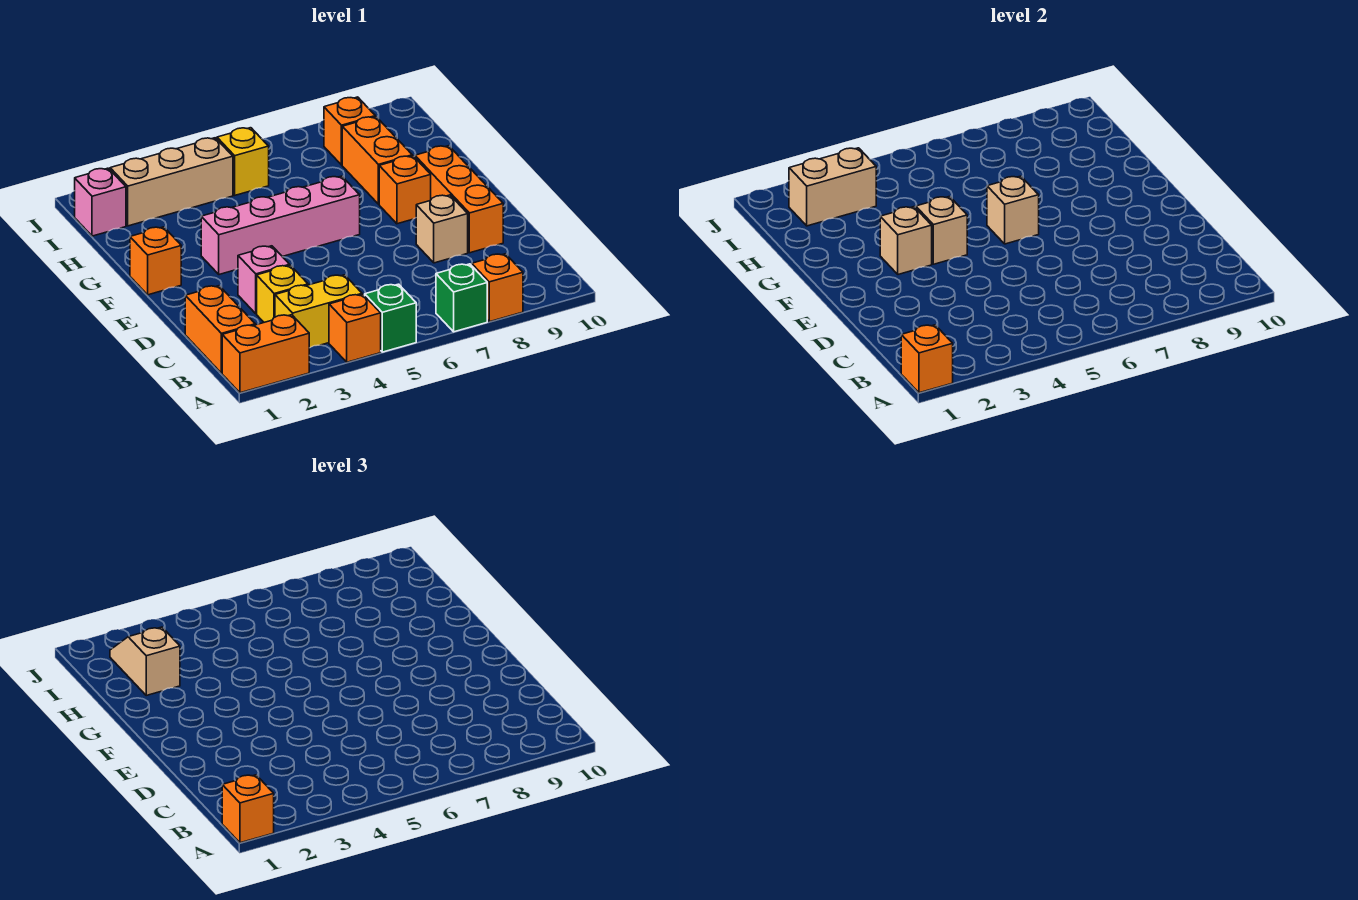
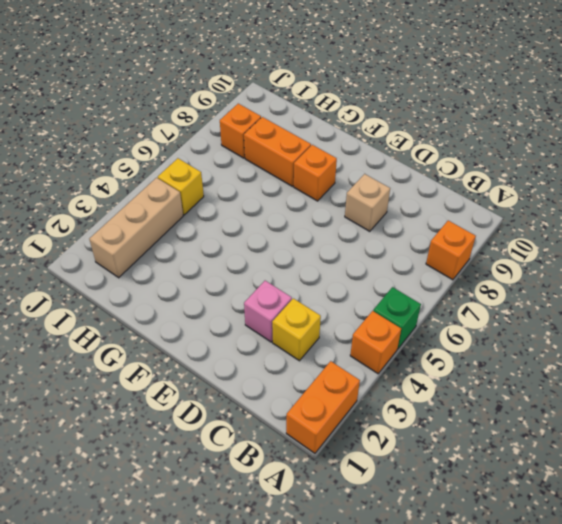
none -> green brick A7 level 1
none -> orange brick B1:C1 level 1
none -> yellow brick B3:B4 level 1

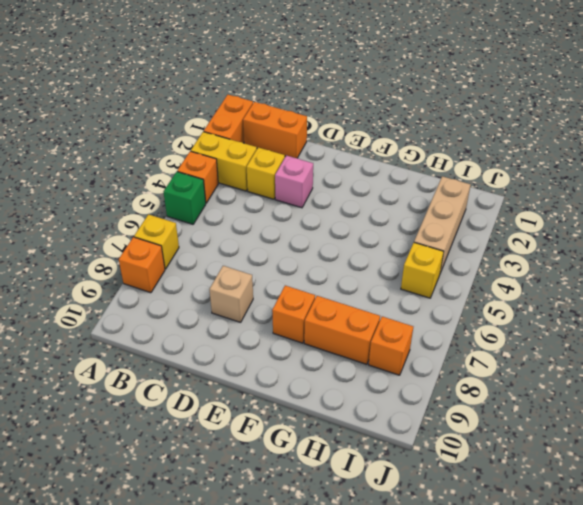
yellow brick A3:B3 level 1 -> yellow brick B3:B4 level 1
yellow brick A7 level 1 -> green brick A7 level 1
none -> orange brick D9:F9 level 1
none -> orange brick F1 level 1
none -> pink brick F3:F6 level 1

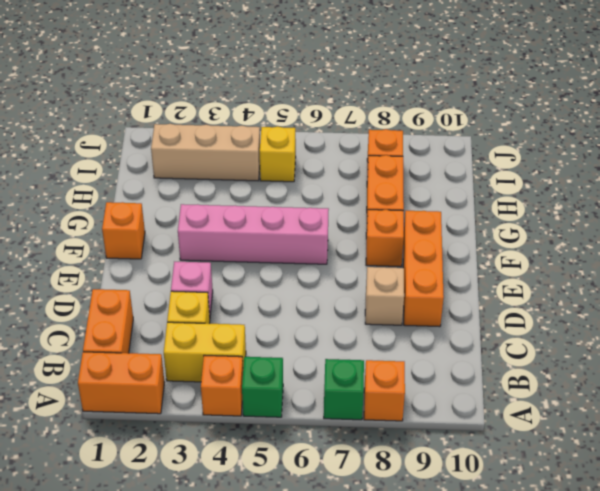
none -> pink brick I1 level 1
none -> orange brick A1 level 2
none -> tan brick F3 level 2

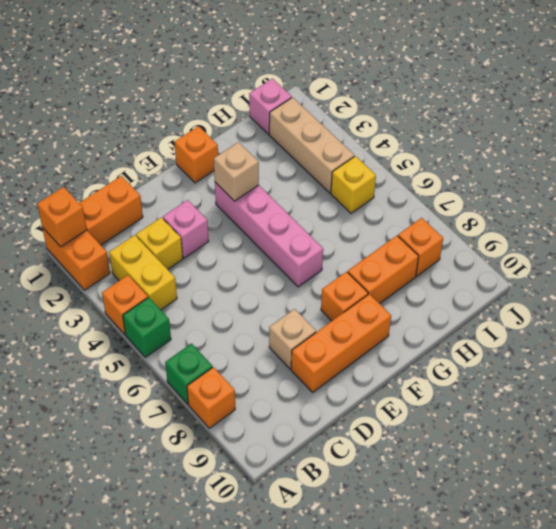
none -> tan brick F4 level 2
none -> tan brick F6 level 2
none -> tan brick I2:I3 level 2

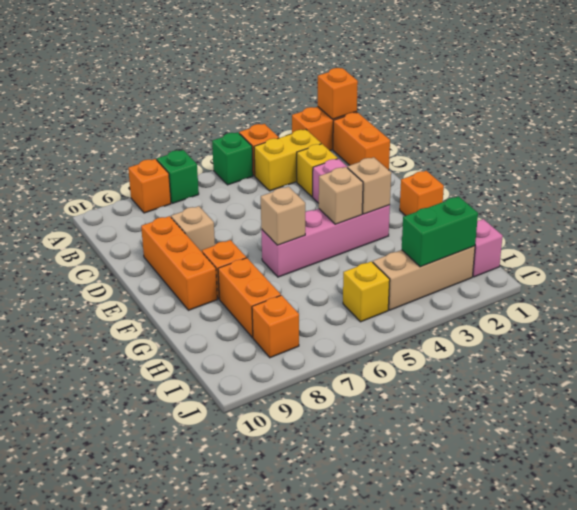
green brick I2:I3 level 2 -> tan brick I2:I3 level 2
none -> orange brick A1 level 3
none -> tan slope H2:I2 level 3 top H

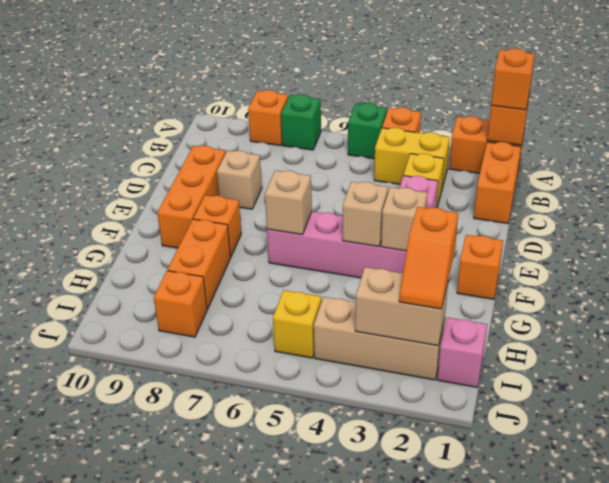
orange slope H2:I2 level 3 top H -> tan slope H2:I2 level 3 top H

